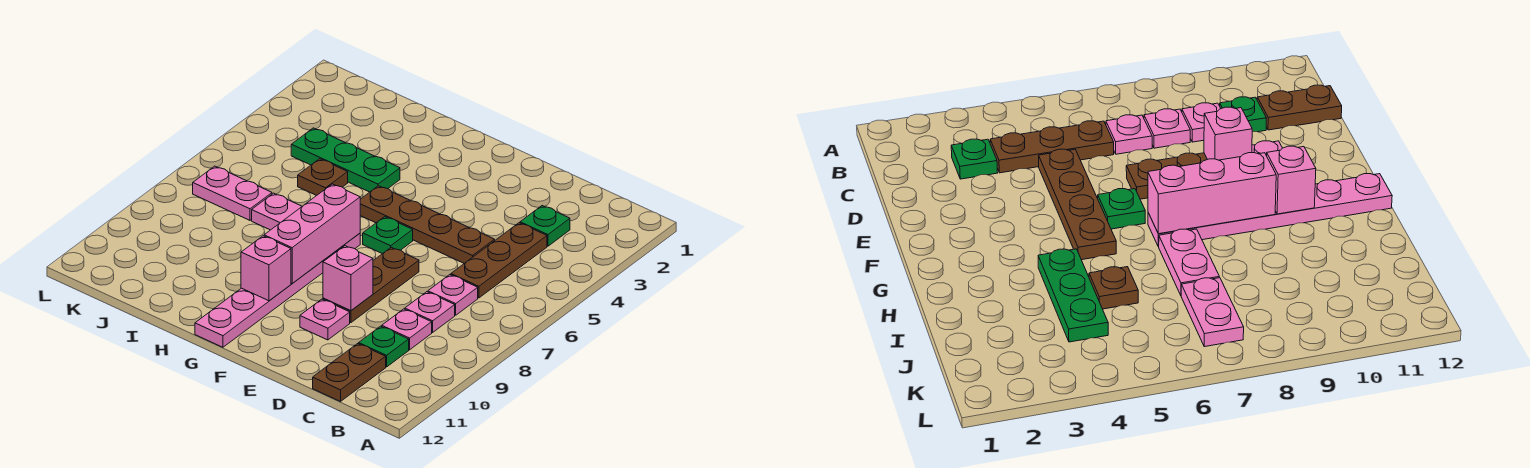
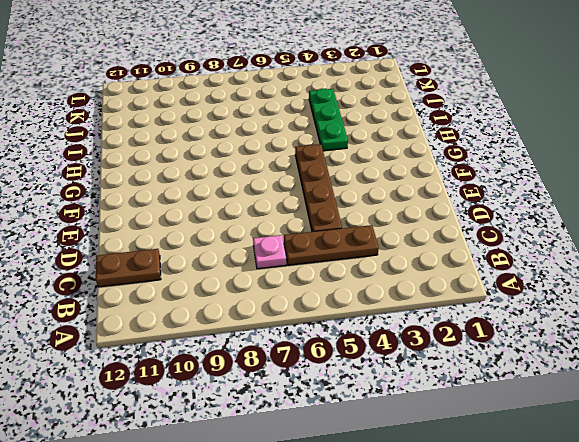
none -> green plate C3 level 1
none -> pink plate C8 level 1
none -> pink plate C9 level 1

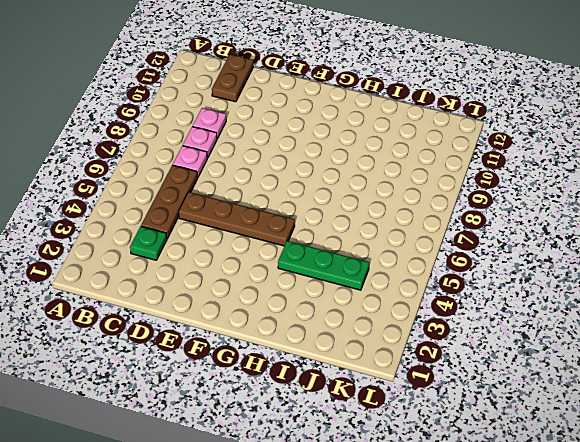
none -> green plate C10 level 1
none -> brown plate E7:E9 level 1
none -> pink plate E10 level 1

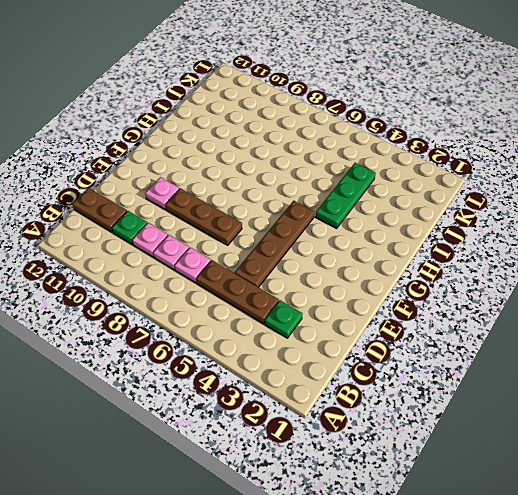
none -> green plate F6 level 1
none -> pink plate G7:G12 level 1
none -> pink plate H7:I7 level 1

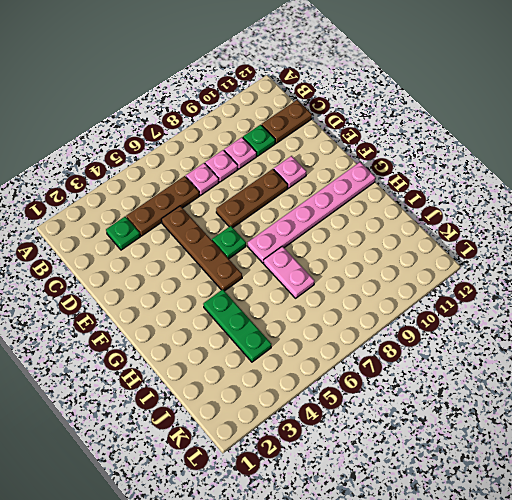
none -> brown plate I5 level 1
none -> pink plate J7:K7 level 1
none -> pink brick E9 level 2

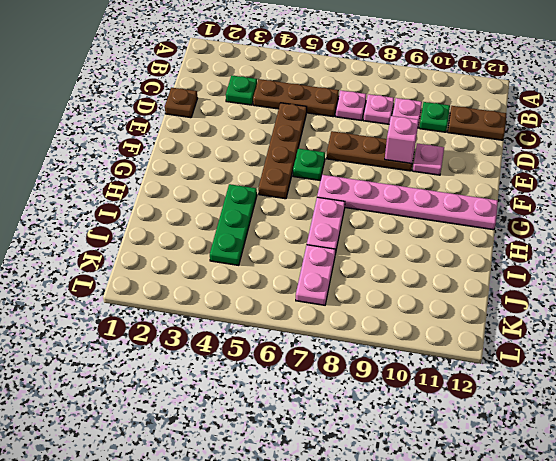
brown plate D1 level 1 -> brown plate I5 level 1
none -> pink brick G7:G9 level 2
none -> pink brick G10 level 2

